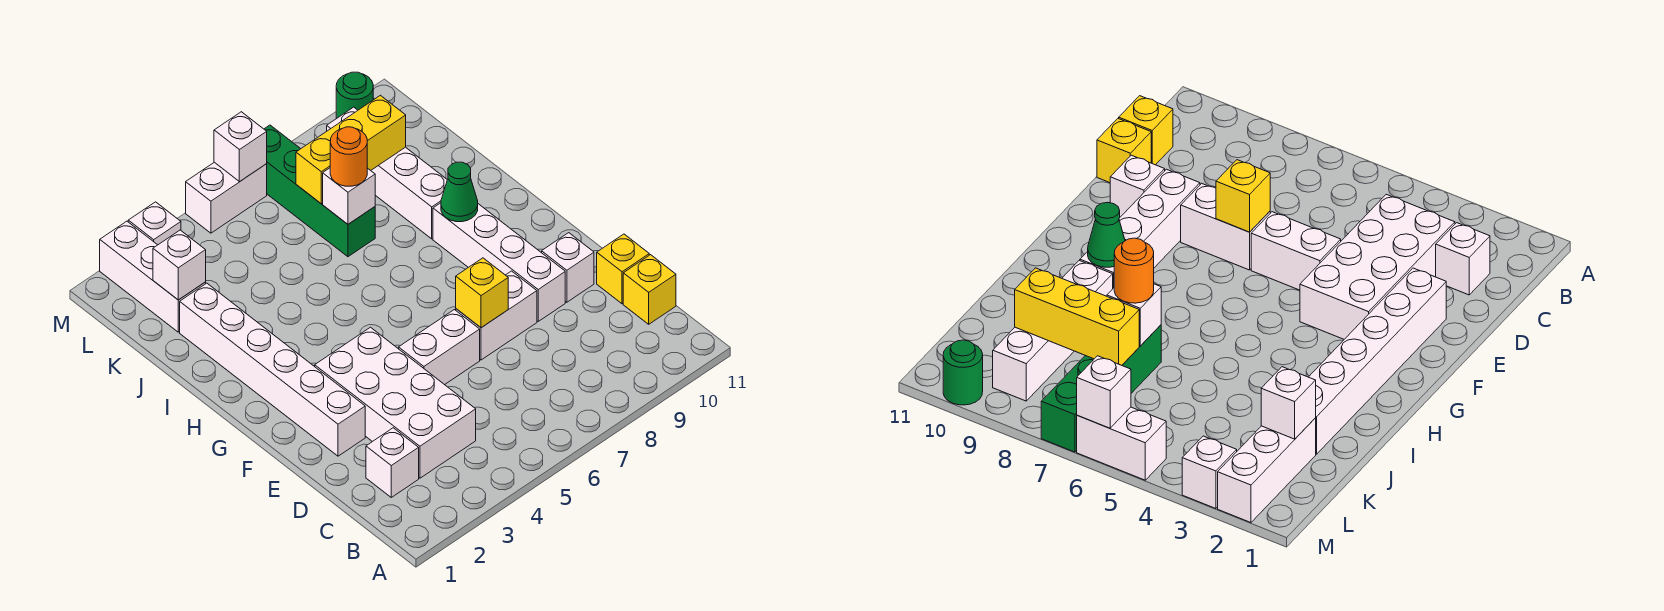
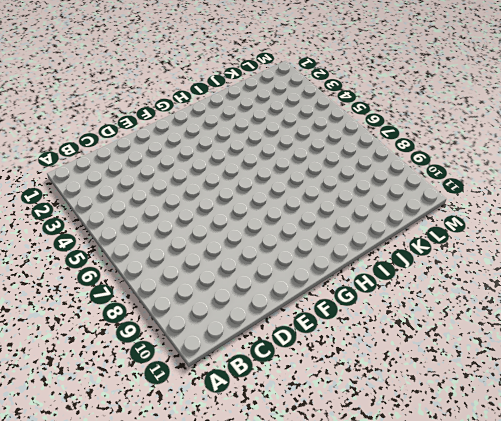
none -> white brick C2 level 1
none -> white brick C3:F4 level 1
none -> yellow brick C11 level 1

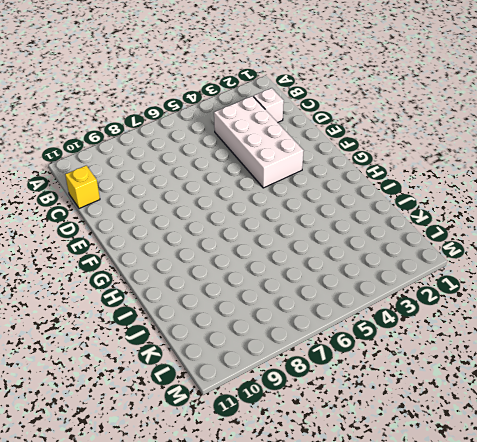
none -> yellow brick D11 level 1
none -> white brick E2:J2 level 1
none -> white brick E5:E6 level 1

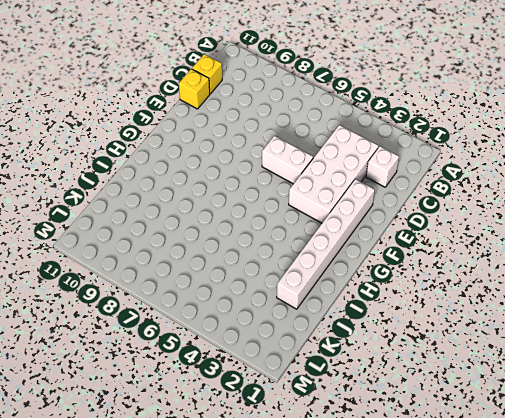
none -> white brick E7:E8 level 1
none -> white brick E9:H9 level 1
none -> white brick E10 level 1

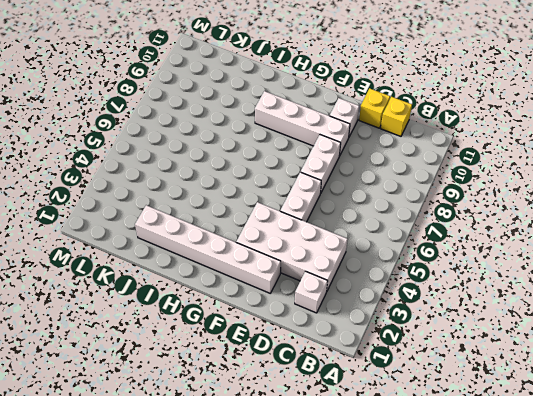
none -> white brick I9:L9 level 1
none -> green brick J7:M7 level 1
none -> white brick K2:M2 level 1

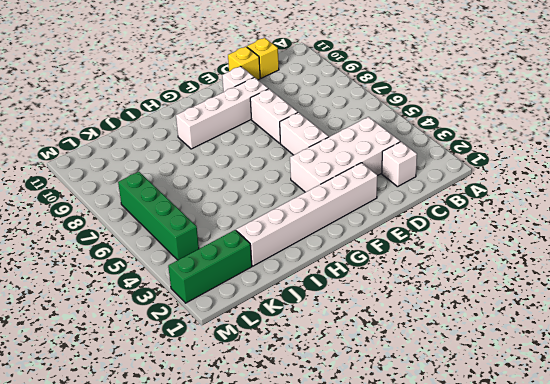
green brick K2:M2 level 1 -> white brick K2:M2 level 1
green brick L4:L7 level 1 -> green brick J7:M7 level 1
none -> white brick I9:L9 level 1
none -> white brick M3 level 1
none -> white brick M5:M6 level 1

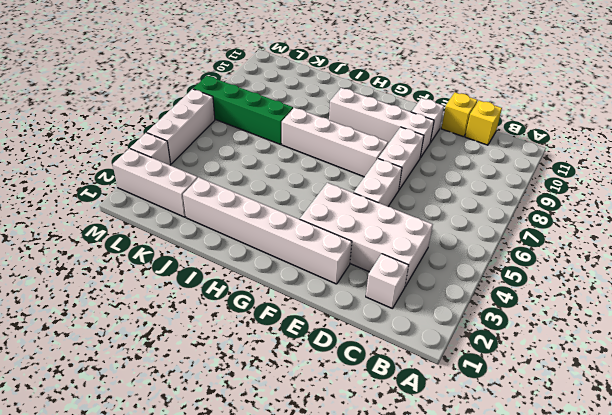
white brick F7:I7 level 1 -> white brick I9:L9 level 1
white brick M4:M6 level 1 -> white brick M5:M6 level 1
none -> green round brick M10 level 1
none -> yellow brick E7 level 2
none -> green cone H9 level 2

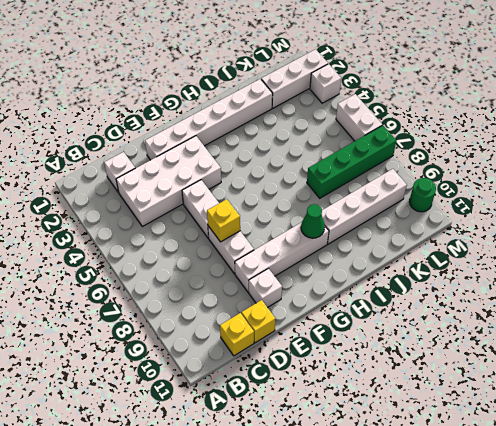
none -> white brick J7 level 2
none -> white brick K2 level 2
none -> yellow brick K7:K9 level 2

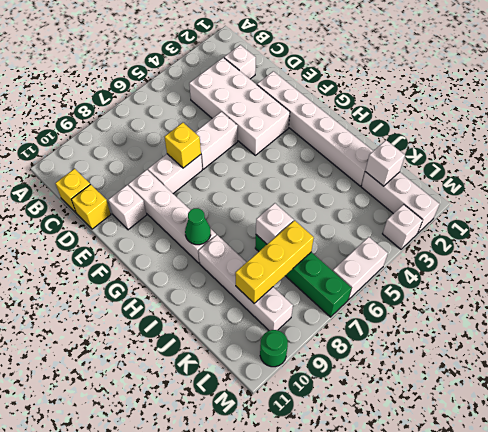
none -> white brick M6 level 2
none -> orange round brick J7 level 3

